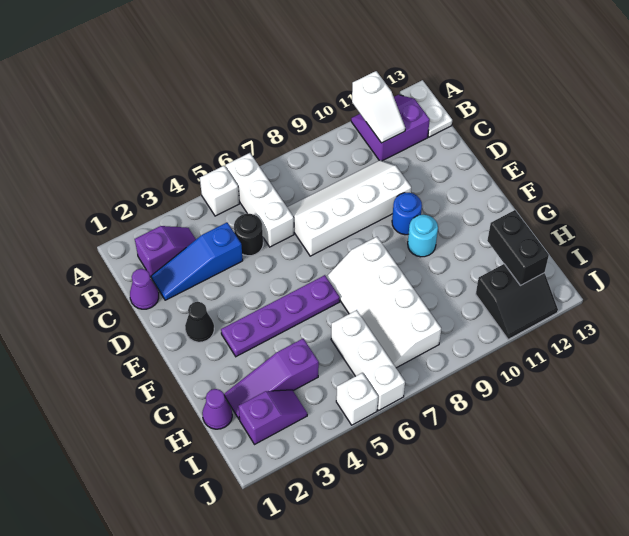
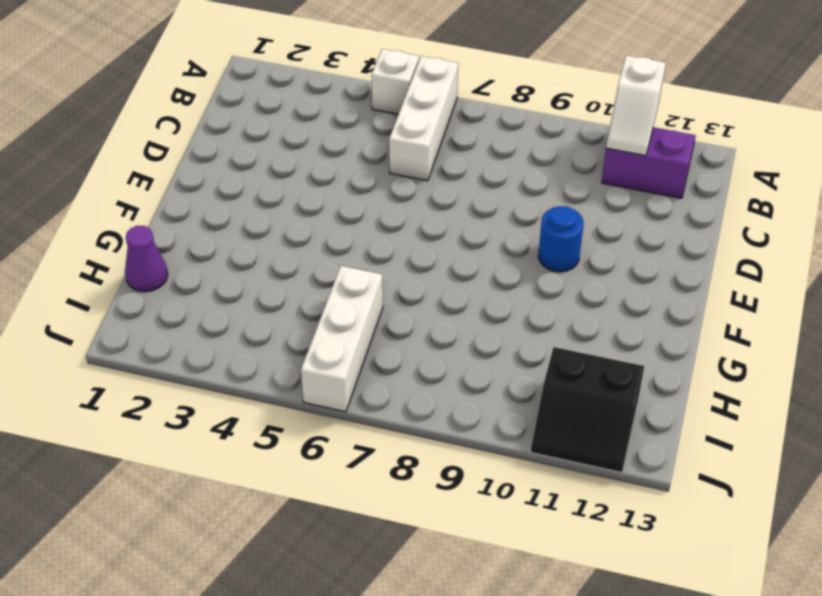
none -> white plate A13:B13 level 1
none -> purple slope B2:B3 level 1 top 2
none -> purple cone C1 level 1

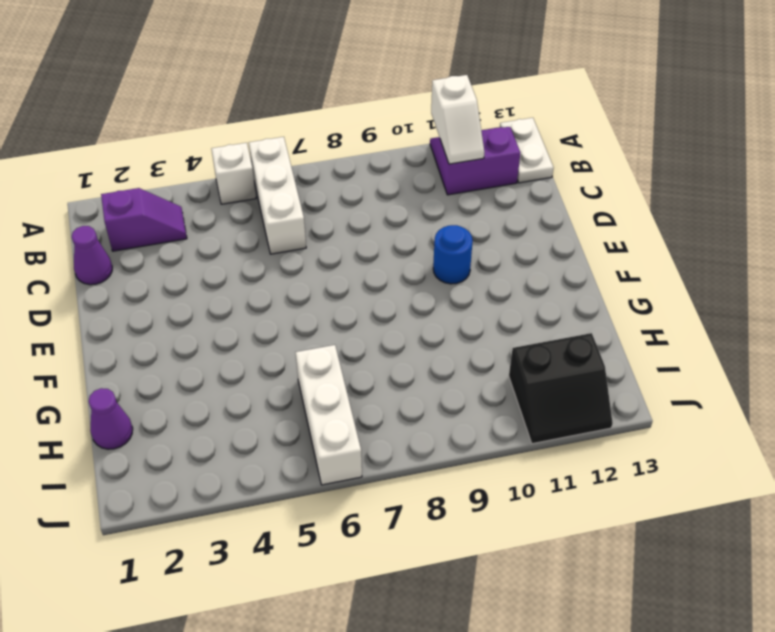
none -> blue slope C2:C4 level 1 top 4
none -> black round brick C5 level 1
none -> white slope C7:D10 level 1 top D

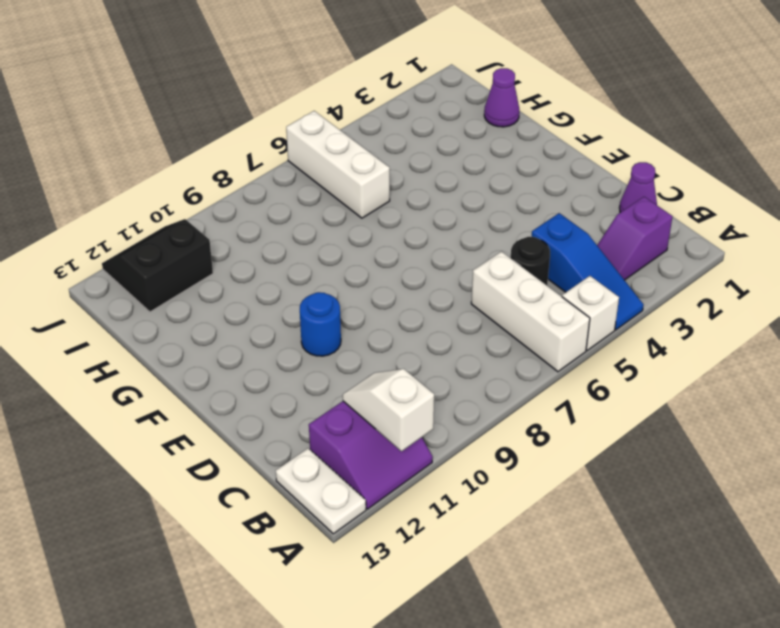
blue slope A4:C4 level 1 top C -> blue slope C2:C4 level 1 top 4
none -> white slope C7:D10 level 1 top D
none -> black cone E2 level 1
none -> purple plate F3:F6 level 1

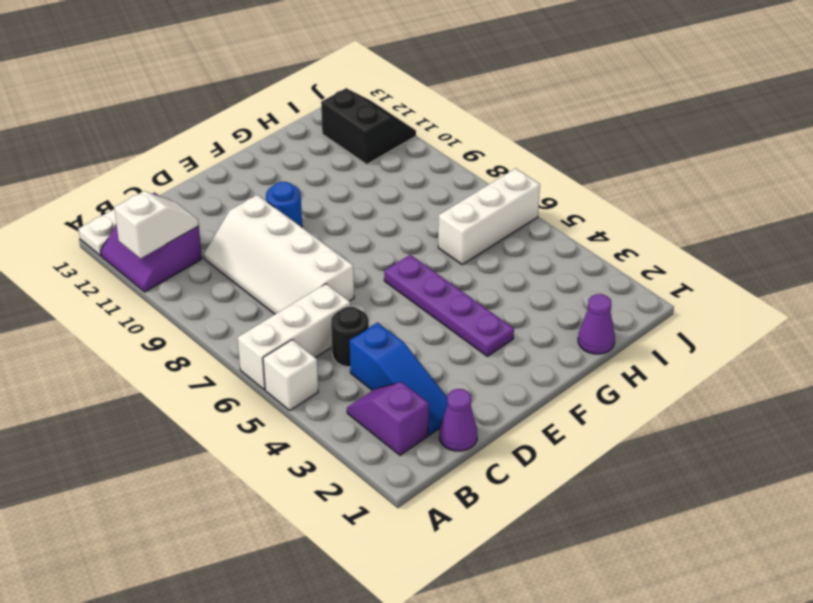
none -> black cone E2 level 1
none -> white slope F7:I8 level 1 top 8
none -> cyan round brick F10 level 1

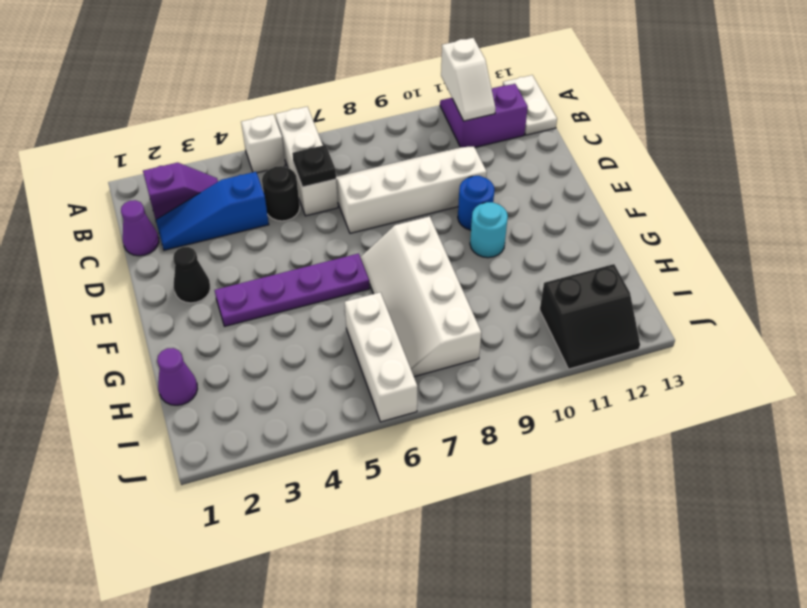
black plate C6 level 2 -> none
none -> purple slope H2:H4 level 1 top 4
none -> purple slope I2:I3 level 1 top 2
none -> white brick J5 level 1

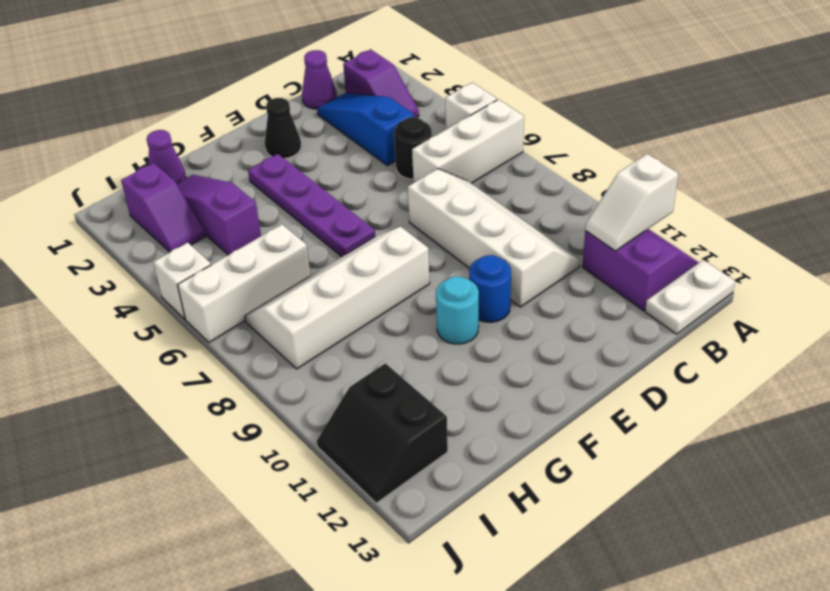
none -> black brick H12:I12 level 2

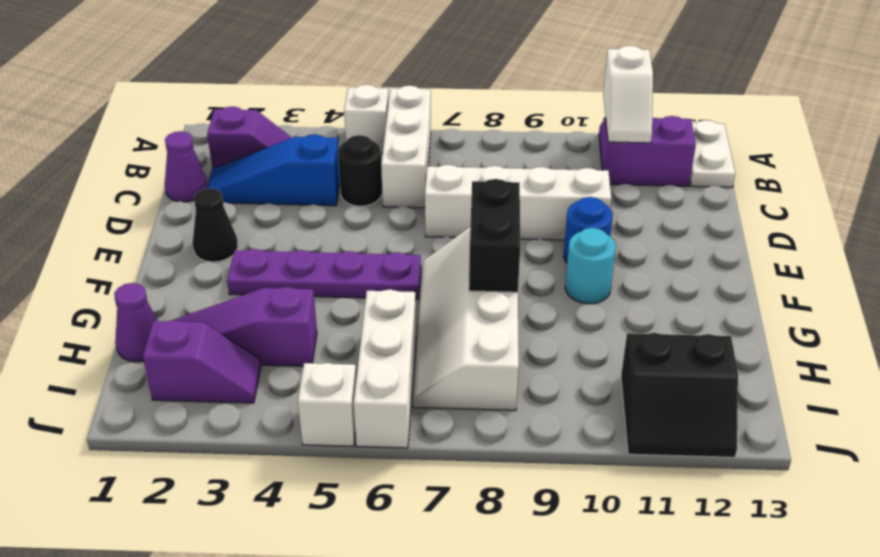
black brick F8:G8 level 2 -> black brick H12:I12 level 2

